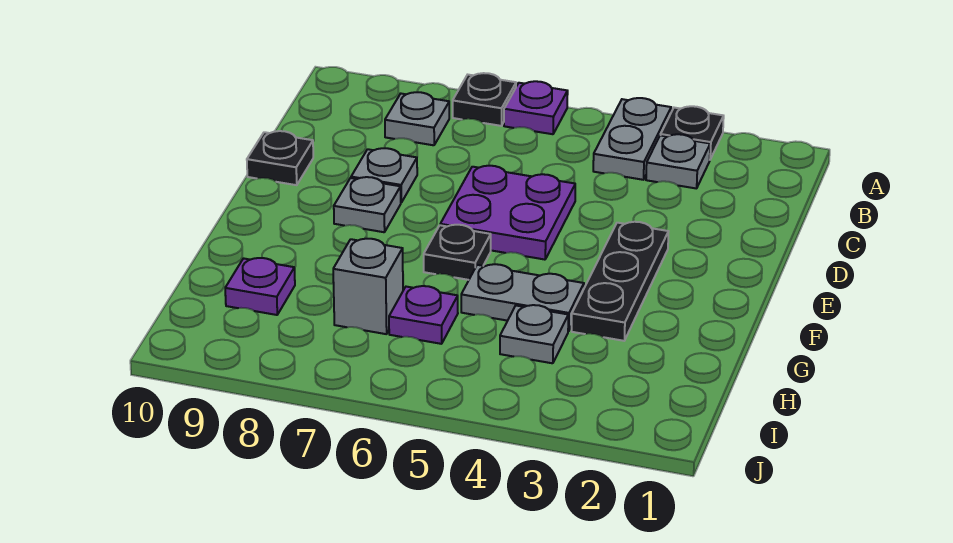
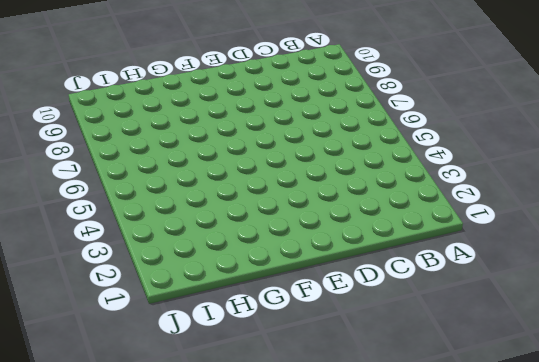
none -> black plate A3 level 1
none -> grey plate A4:B4 level 1
none -> purple plate A6 level 1

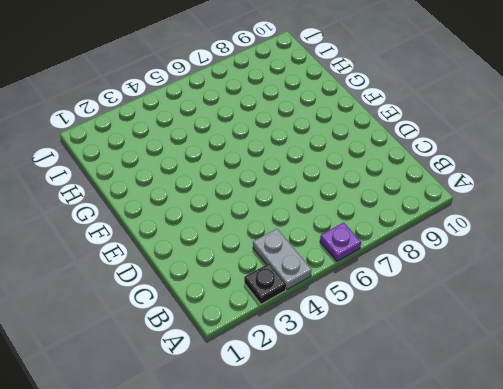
none -> black plate A7 level 1
none -> grey plate B3 level 1
none -> grey plate B8 level 1

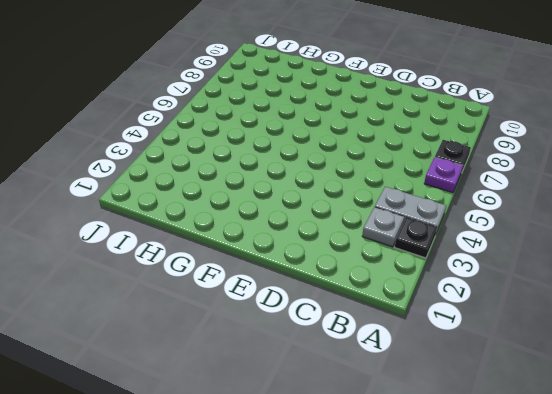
none -> grey plate B8 level 1
none -> purple plate D5:E6 level 1
none -> grey plate D8 level 1

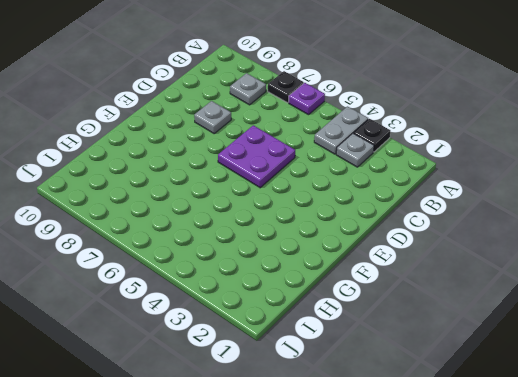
none -> black plate D10 level 1
none -> black plate E3:G3 level 1
none -> grey plate E8 level 1

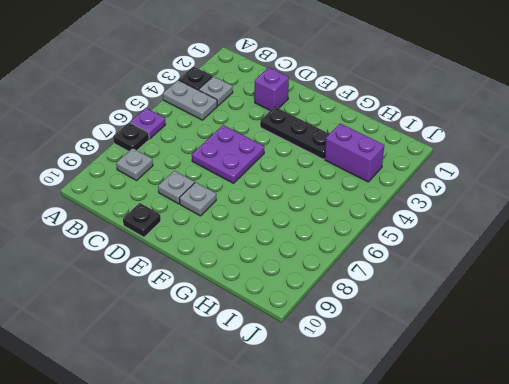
purple brick D2 level 1 -> none
purple brick H3:I3 level 1 -> none
none -> black plate F6 level 1
none -> grey plate G4:G5 level 1
none -> grey plate H4 level 1

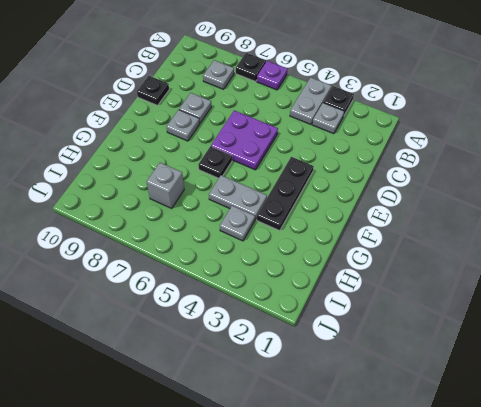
none -> purple plate H6 level 1
none -> purple plate H9 level 1

